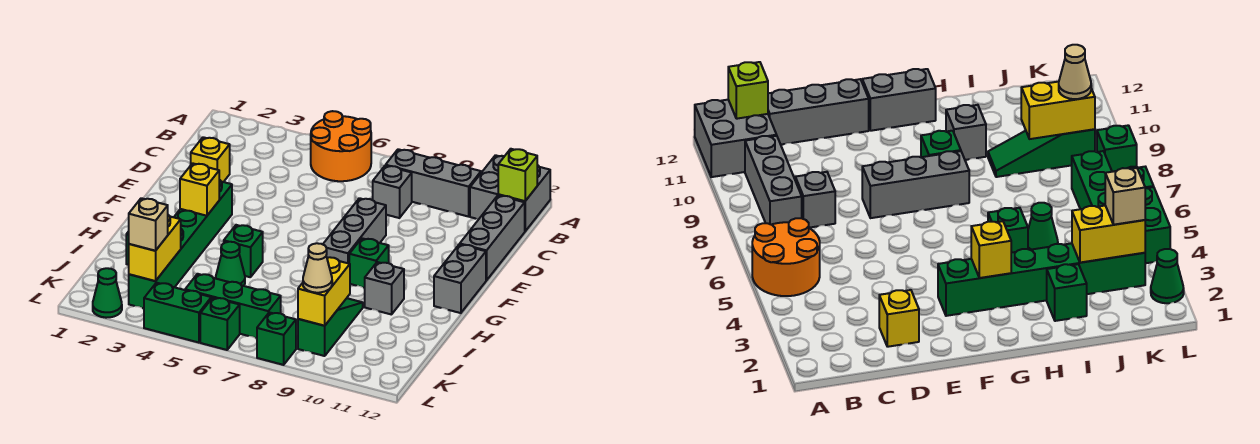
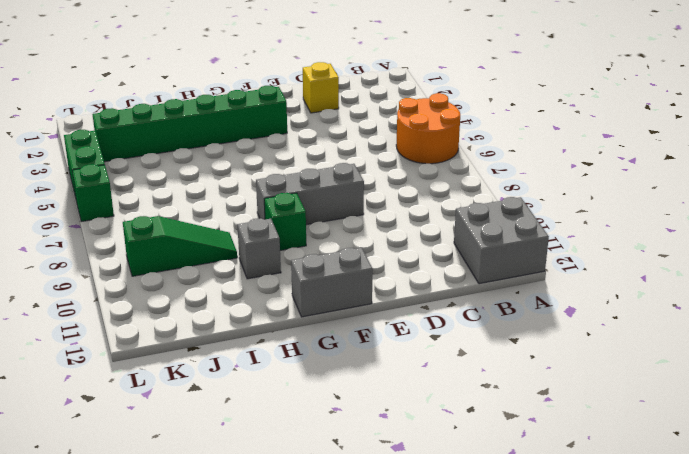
none -> grey brick B8:B10 level 1
none -> grey brick C8 level 1
none -> grey brick C12:E12 level 1

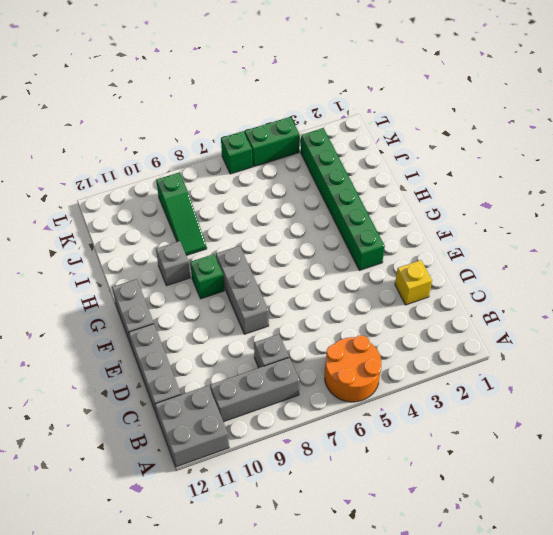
none -> green brick H5 level 1
none -> green brick I2 level 1
none -> green cone I5 level 1

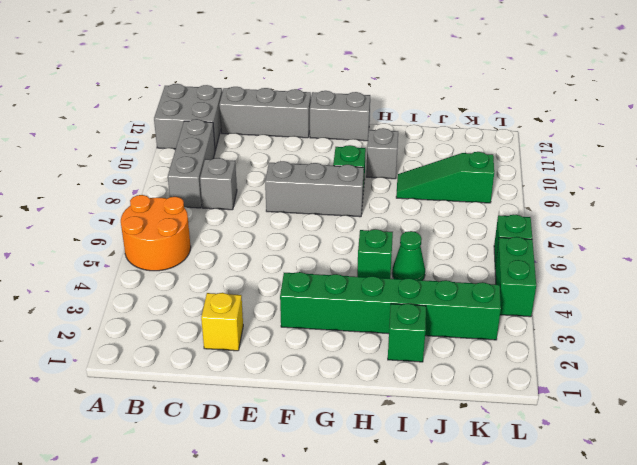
none -> green brick K5:K7 level 1
none -> green cone L2 level 1
none -> green brick L8 level 1

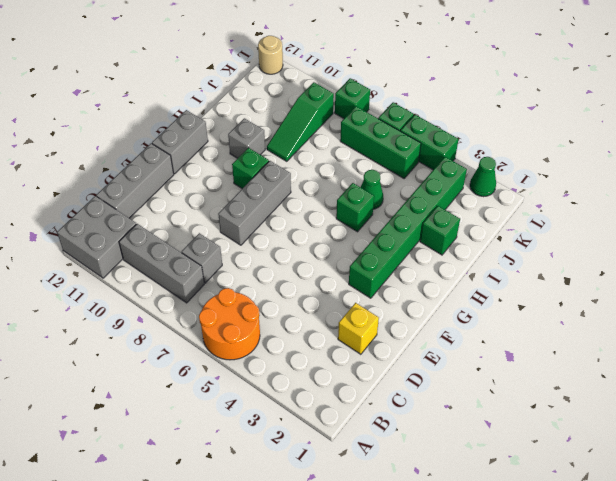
tan round brick L12 level 1 -> none
none -> lime brick B12 level 2
none -> yellow brick G3 level 2
none -> yellow brick J3:K3 level 2

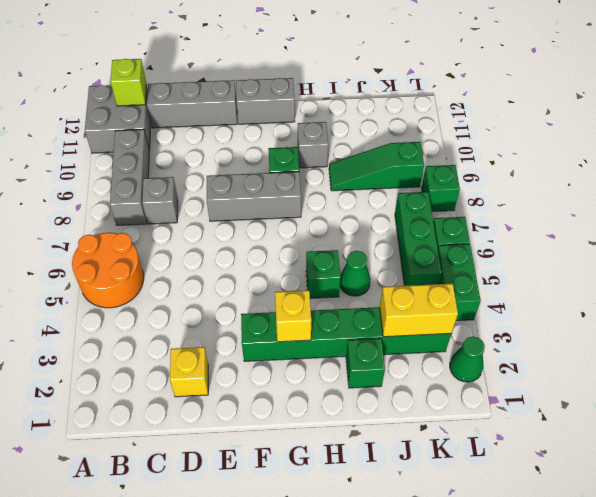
none -> yellow brick J9:K9 level 2
none -> tan brick K3 level 3
none -> tan cone K9 level 3

